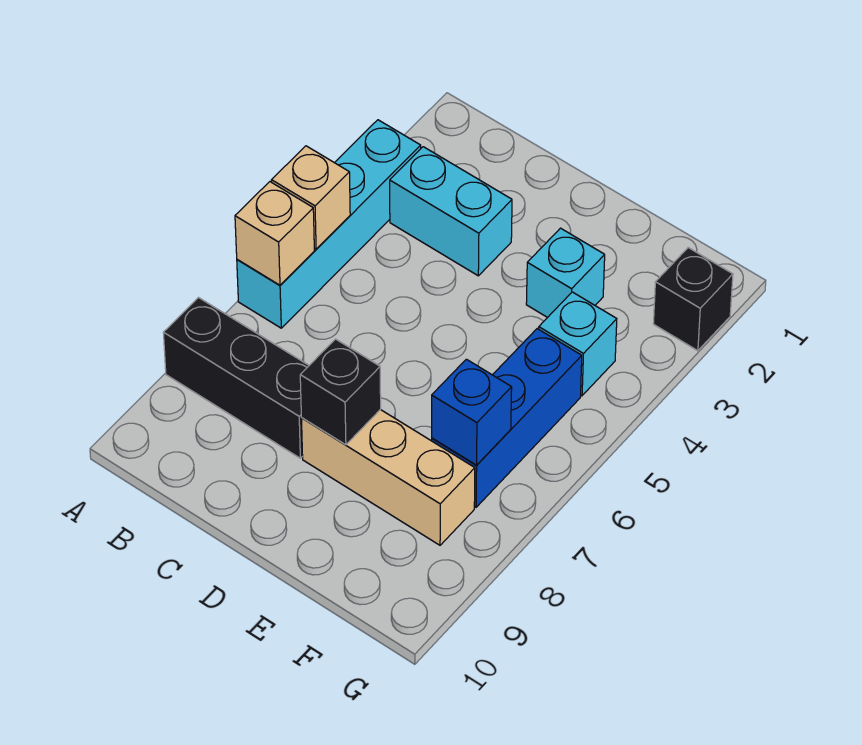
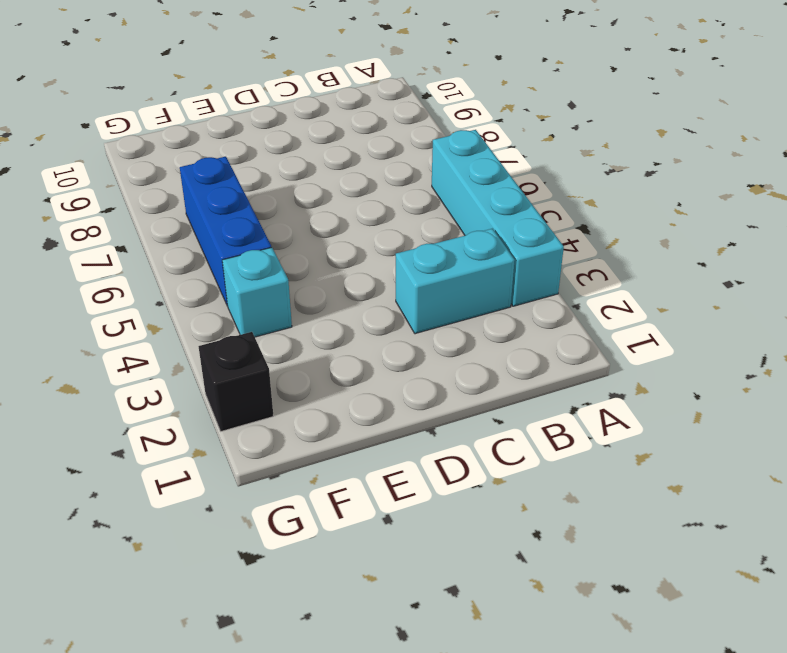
none -> black brick A8:C8 level 1
none -> tan brick D8:F8 level 1
none -> cyan brick E3 level 1

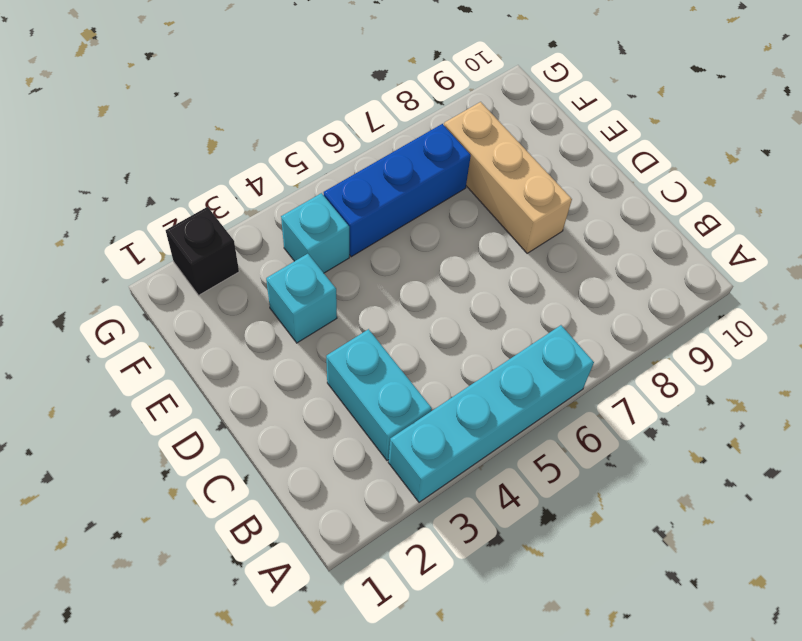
none -> black brick A8:C8 level 1
none -> tan brick A5 level 2
none -> tan brick A6 level 2

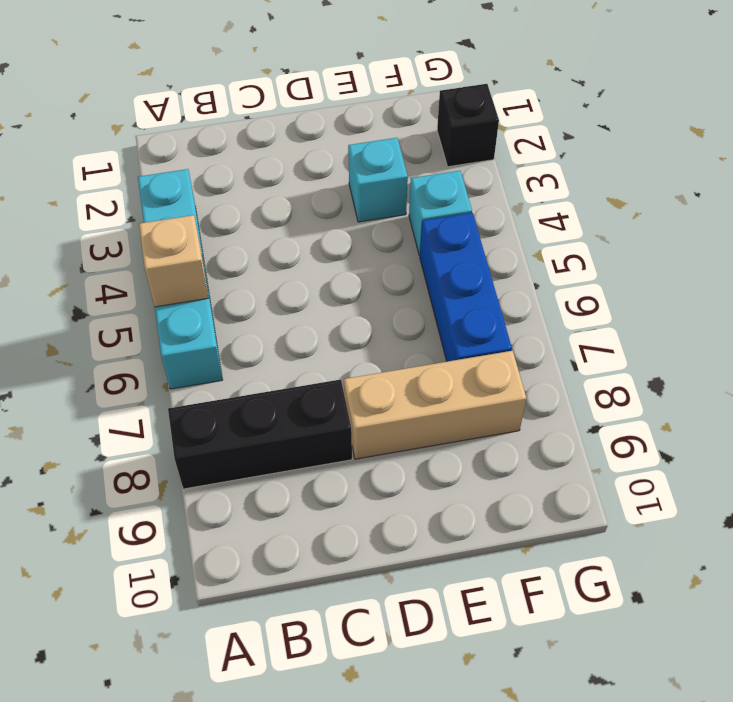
none -> cyan brick B3:C3 level 1
none -> tan brick A6 level 2
none -> black brick D8 level 2

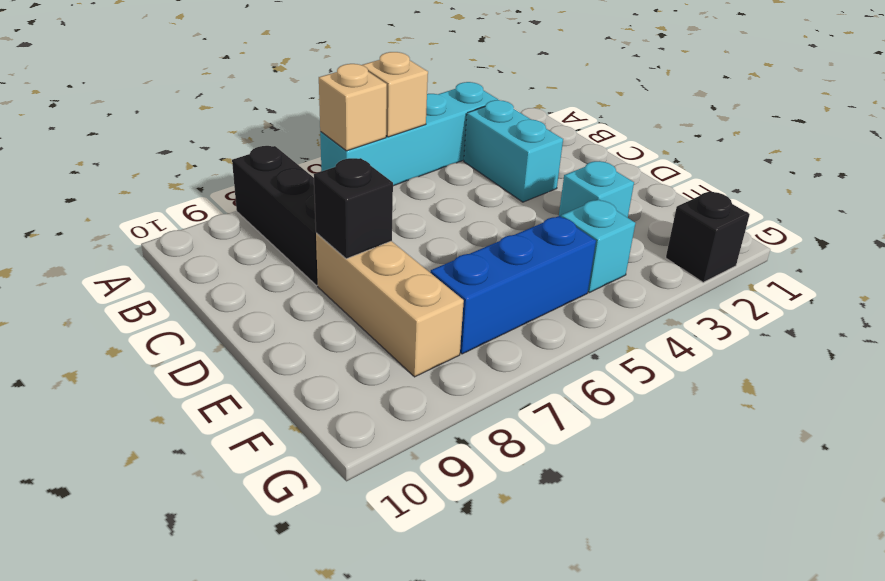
none -> blue brick F7 level 2

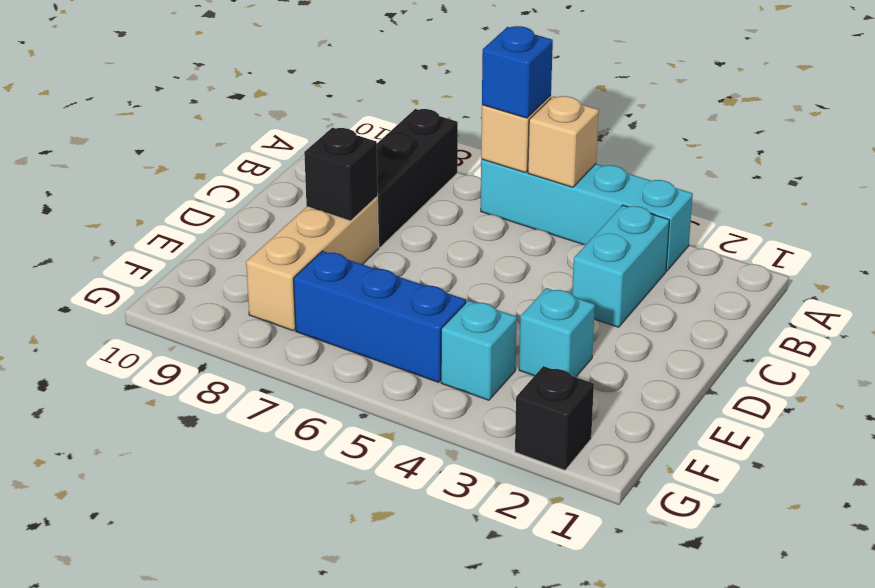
blue brick A6 level 3 -> blue brick F7 level 2

